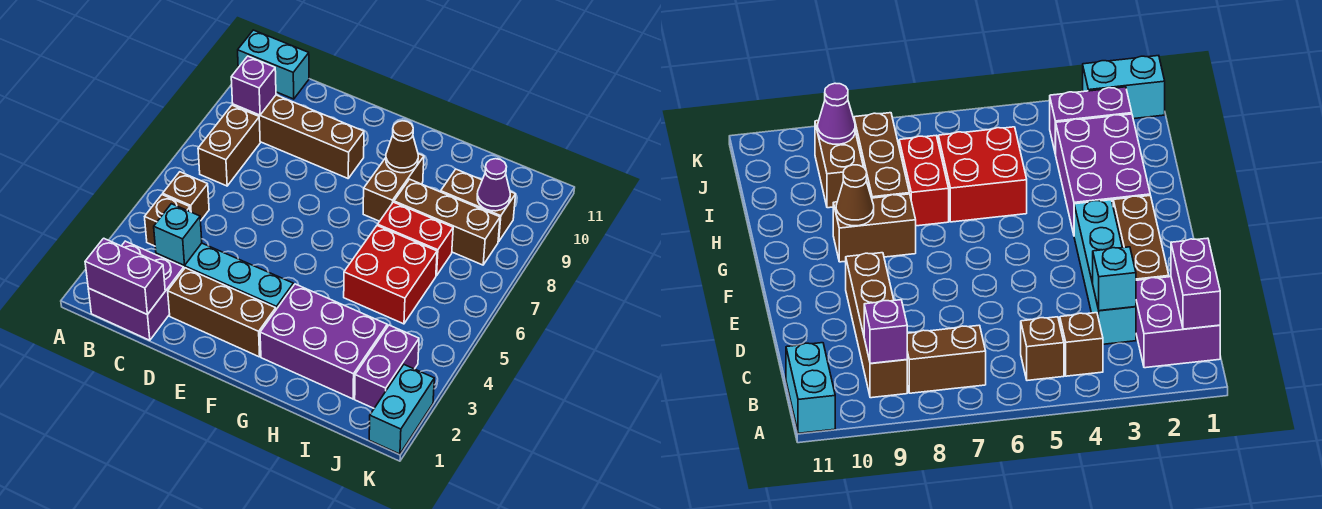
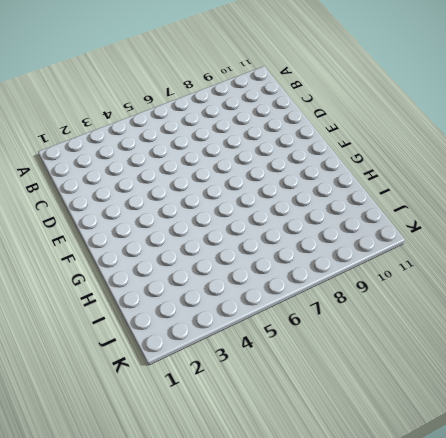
none -> cyan brick A11:B11 level 1
none -> purple brick B1:C2 level 1
none -> brown brick B4 level 1

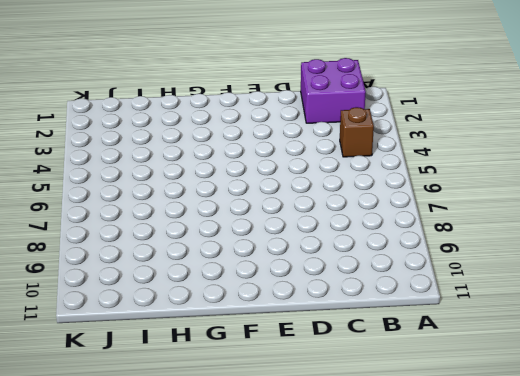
none -> cyan brick A11:B11 level 1
none -> brown brick B5 level 1
none -> brown brick B7:B8 level 1

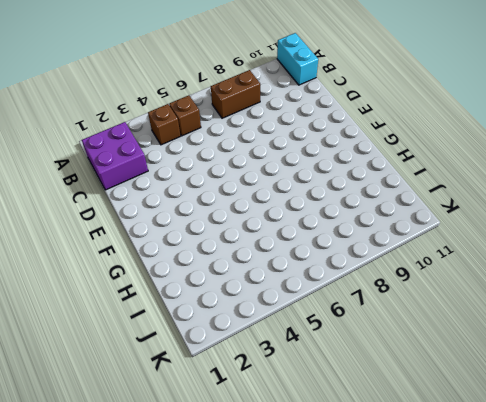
none -> brown brick B9:E9 level 1
none -> cyan brick C3:F3 level 1
none -> brown brick D2:F2 level 1

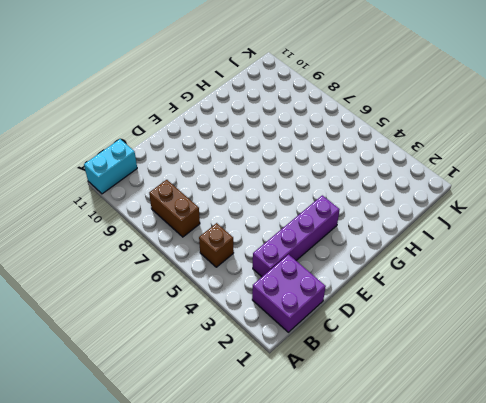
purple brick C3:F3 level 1 -> cyan brick C3:F3 level 1
none -> brown brick B4 level 1
none -> brown brick B9:E9 level 1
none -> brown brick D2:F2 level 1

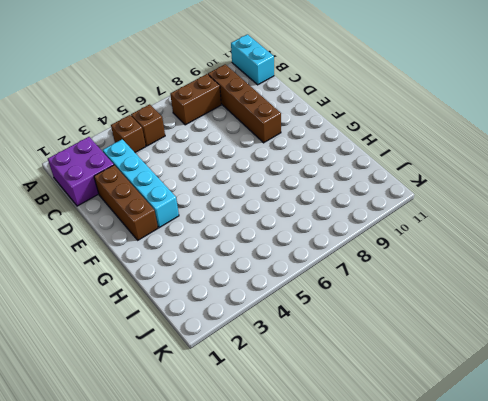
none -> purple brick G2:I3 level 1
none -> brown brick G8:G9 level 1
none -> red brick H5:I6 level 1

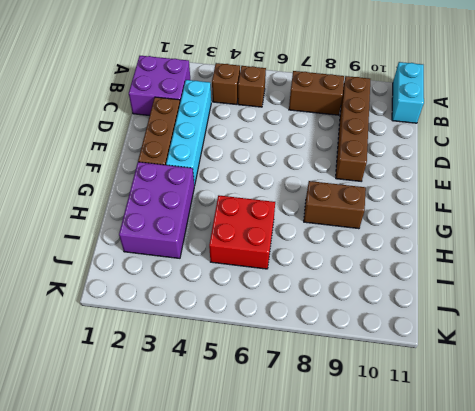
none -> red brick H7:I7 level 1
none -> brown brick H8:J8 level 1
none -> brown brick I9:J9 level 1

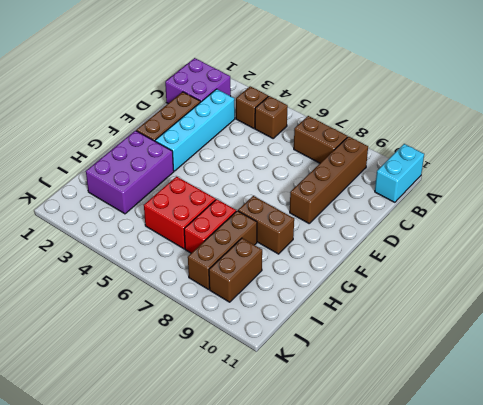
none -> purple brick J2:J3 level 1
none -> cyan brick K1:K2 level 1
none -> purple brick B1:C1 level 2

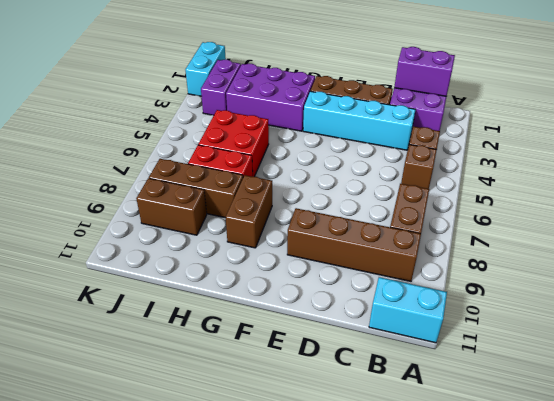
none -> purple brick B9 level 2
none -> cyan brick C3 level 2
none -> brown cone G9 level 2

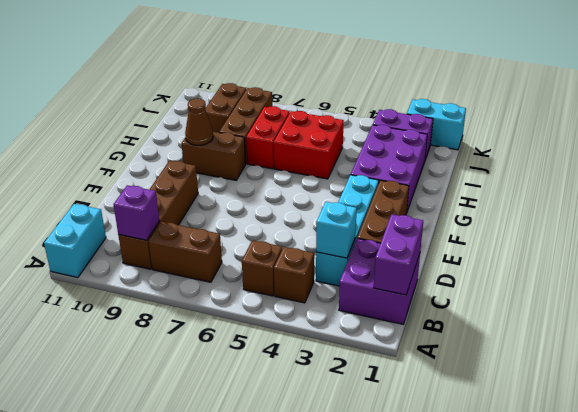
none -> purple cone J9 level 2

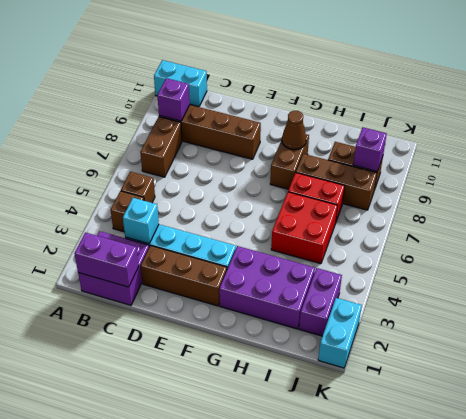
purple brick J9 level 2 -> purple cone J9 level 2

